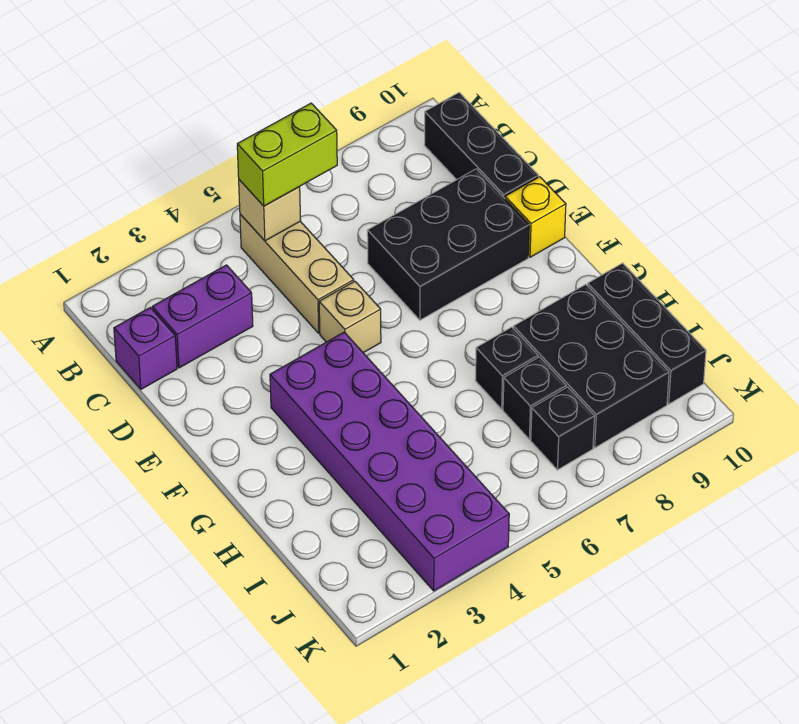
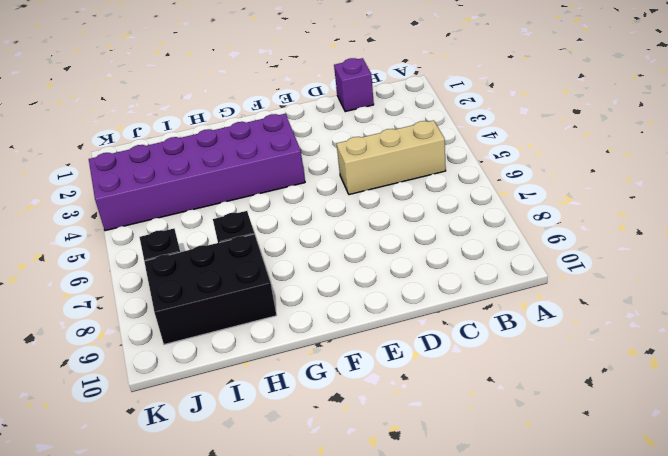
none -> black brick B10:D10 level 1
none -> purple brick C2:C3 level 1
none -> black brick D7:E9 level 1

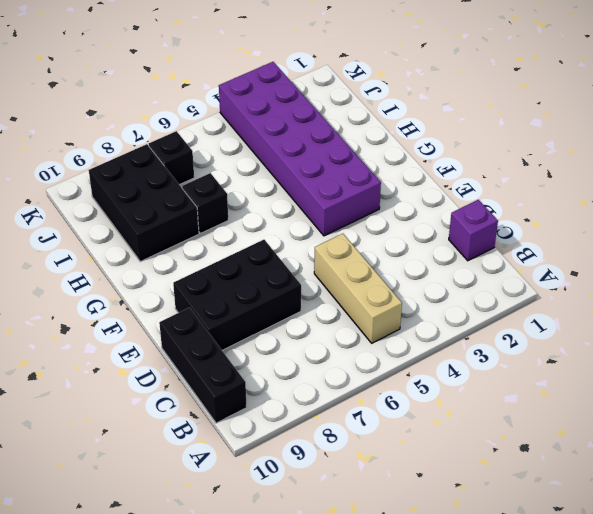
none -> purple brick C2:C3 level 1
none -> tan brick E5 level 1
none -> yellow brick E10 level 1

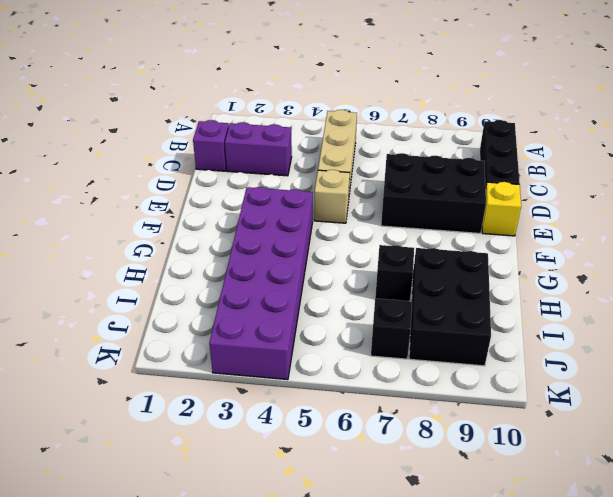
none -> black brick H10:J10 level 1
none -> black brick I7 level 1
none -> tan brick B5 level 2

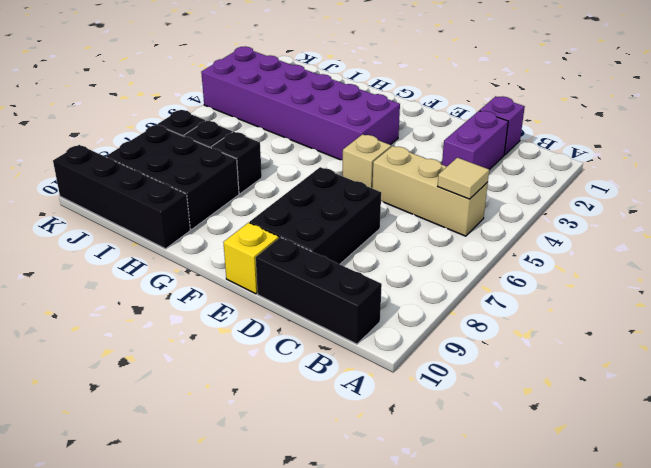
tan tile B5 level 2 -> tan brick B5 level 2
black brick H10:K10 level 1 -> black brick H10:J10 level 1
none -> lime brick B5:B6 level 3

